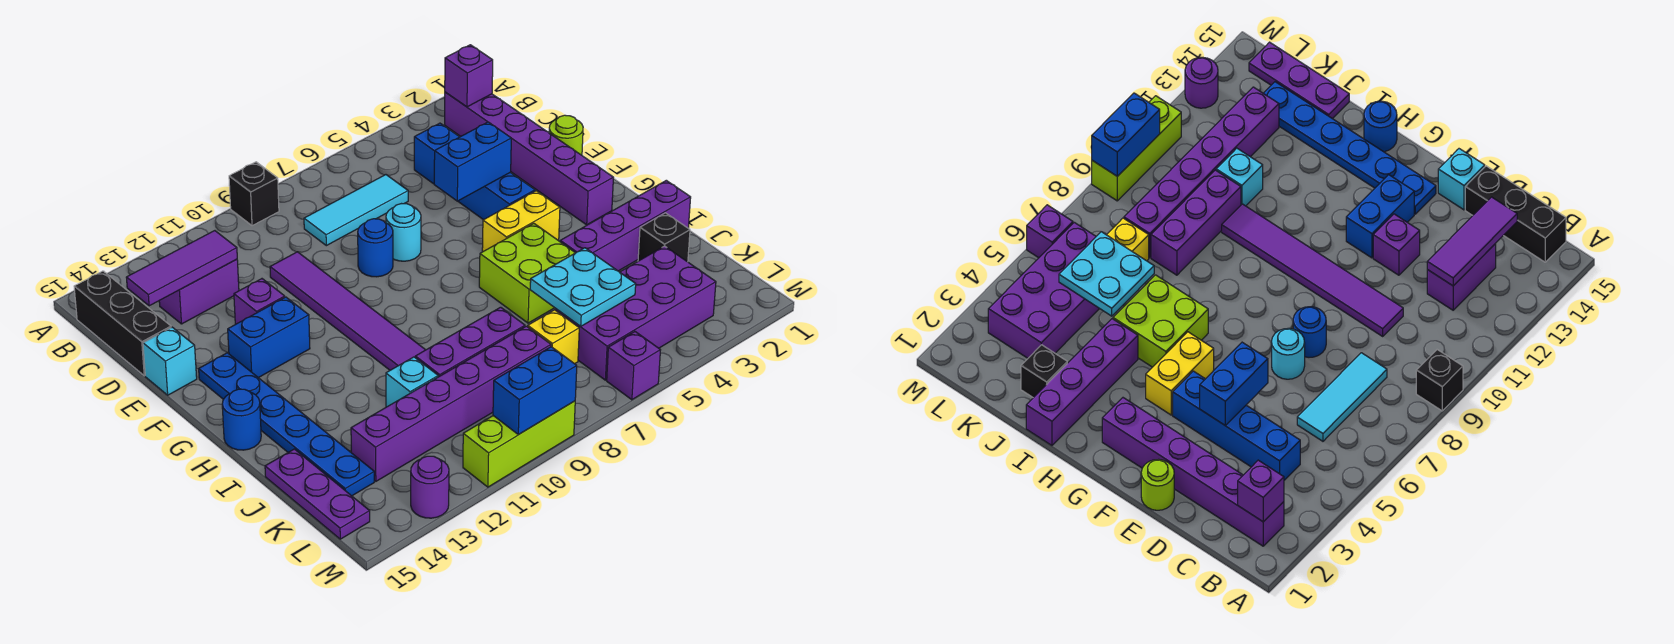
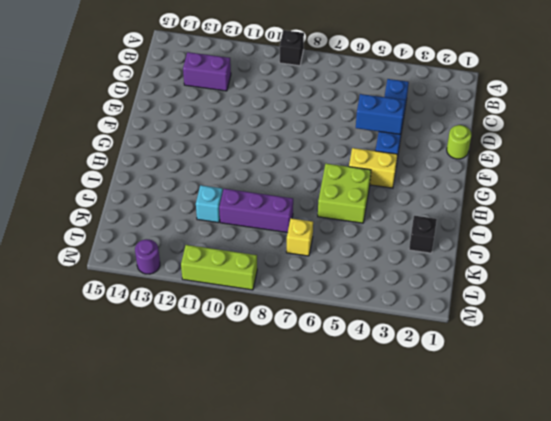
none -> purple brick B2:G2 level 1
none -> black brick B15:D15 level 1
none -> cyan tile C6:C8 level 1
none -> purple tile D10:I10 level 1

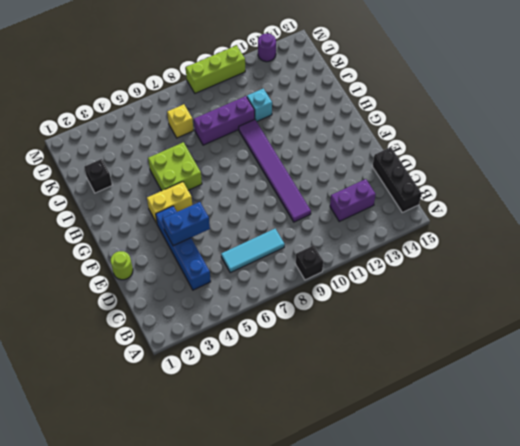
none -> purple brick B2:G2 level 1
none -> cyan round brick E7 level 1
none -> blue round brick E8 level 1
none -> purple brick E12 level 1

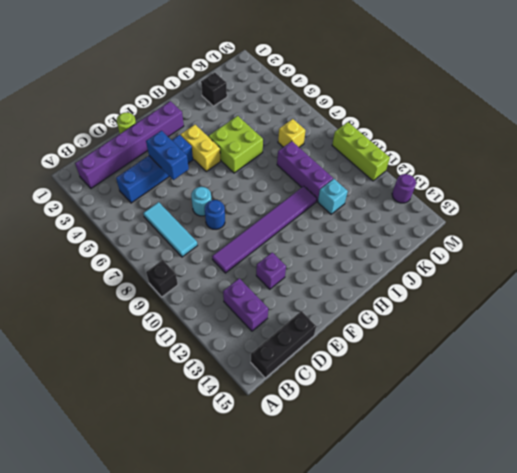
none -> cyan brick E15 level 1
none -> blue brick F12:F13 level 1
none -> blue plate F14:K14 level 1
none -> blue round brick H15 level 1

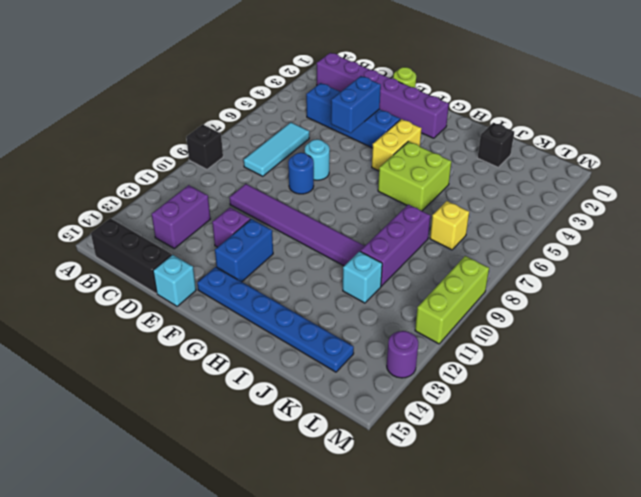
none -> blue round brick H15 level 1
none -> purple brick I1:I4 level 1
none -> purple plate J15:L15 level 1
none -> purple brick K3:L6 level 1

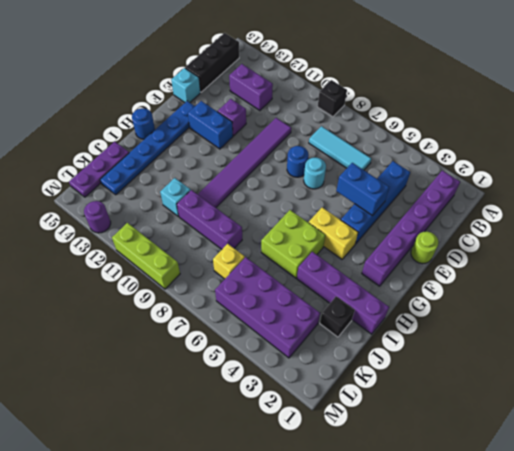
none -> purple brick K8:K13 level 1
none -> purple brick M6 level 1
none -> purple brick B2 level 2
none -> purple tile C12:C14 level 2

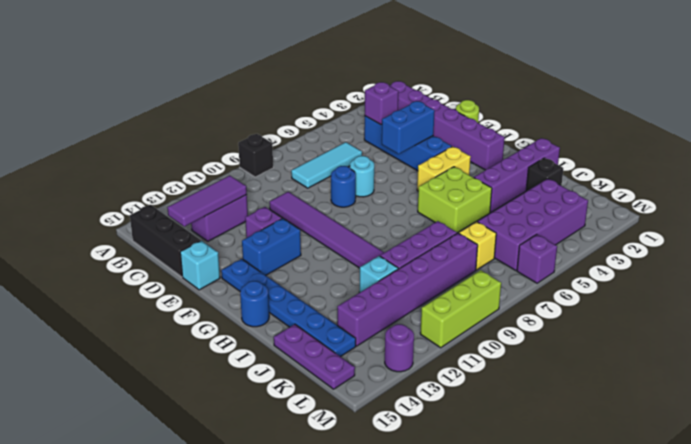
purple brick C4 level 2 -> purple brick B2 level 2
none -> cyan plate J5:K6 level 2
none -> blue brick M9:M10 level 2

